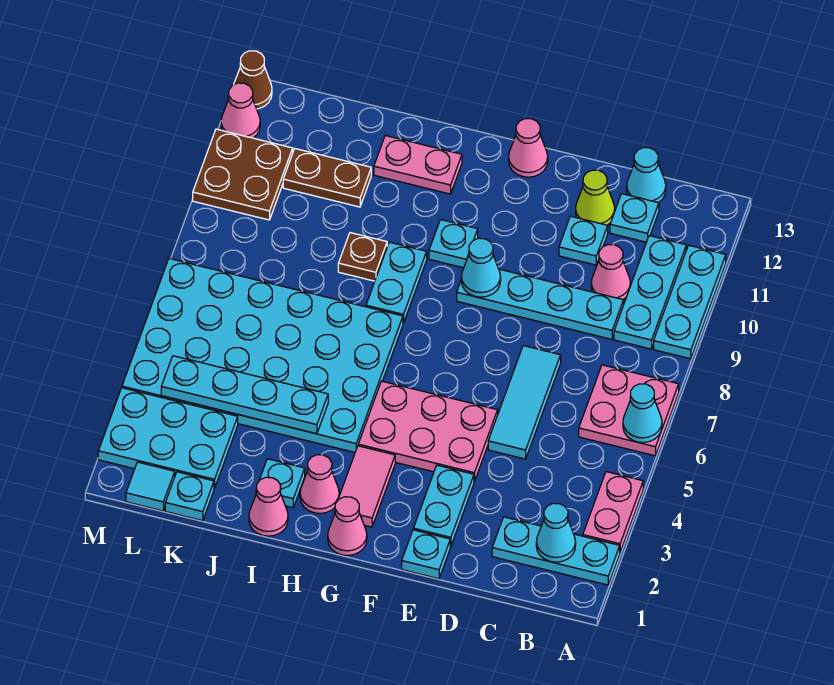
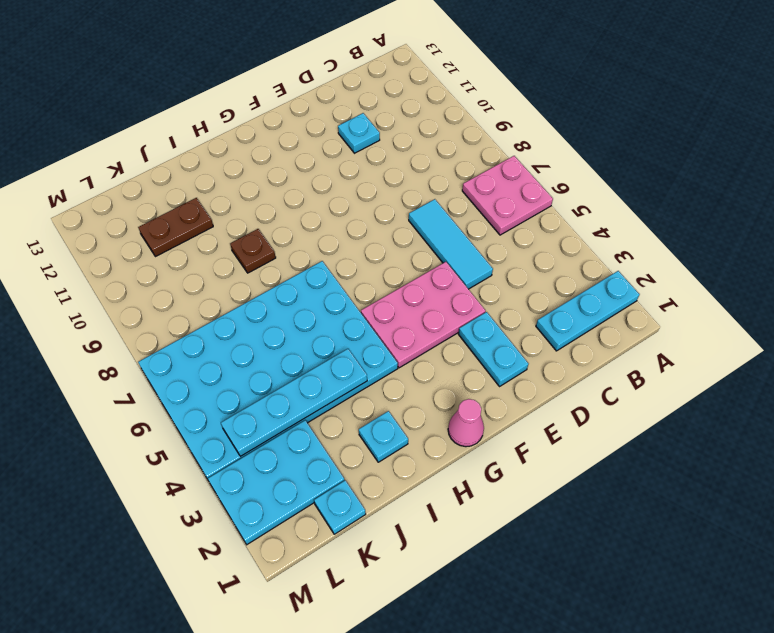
none -> pink plate A3:A4 level 1
none -> cyan plate A9:A11 level 1
none -> cyan plate B9:B11 level 1
none -> cyan plate C9:F9 level 1

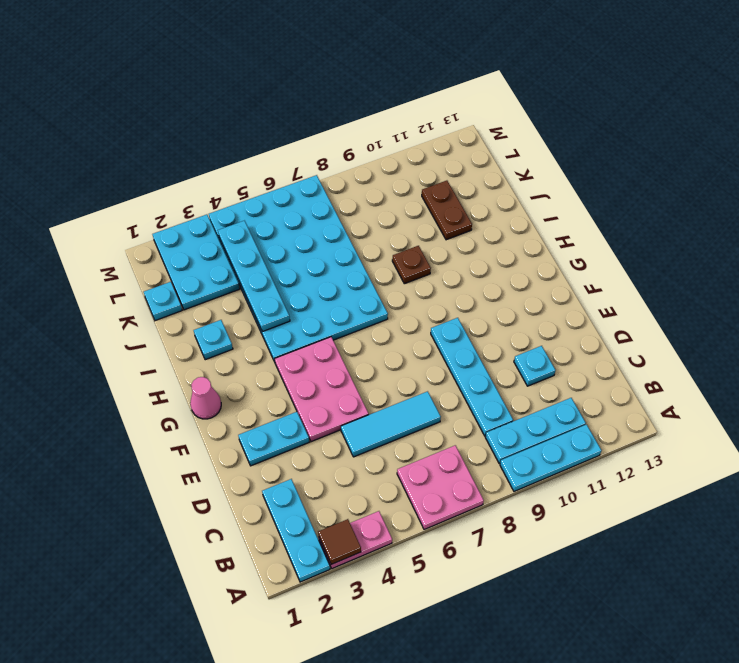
brown tile A3 level 2 -> none
none -> pink cone C10 level 1
none -> cyan plate C12 level 1
none -> cyan cone C13 level 1
none -> lime cone D12 level 1

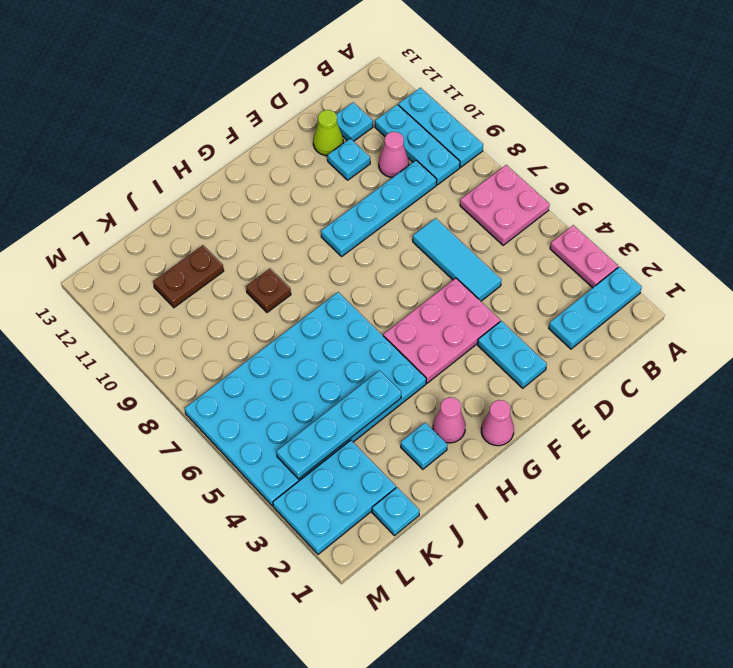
none -> cyan cone C13 level 1
none -> cyan plate E1 level 1
none -> pink cone F13 level 1
none -> pink tile G2:G3 level 1

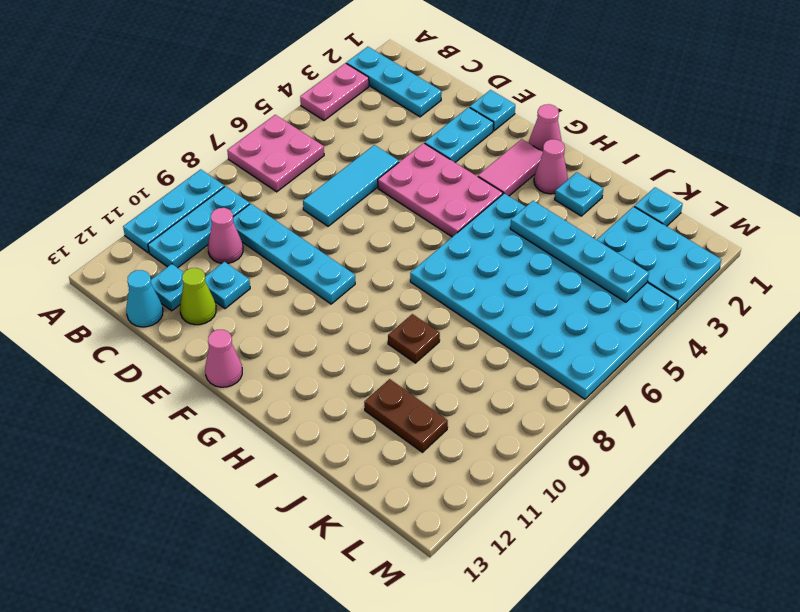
none -> cyan plate G10 level 1
none -> cyan plate H8:H9 level 1
none -> pink plate H12:I12 level 1
none -> pink cone I1 level 1

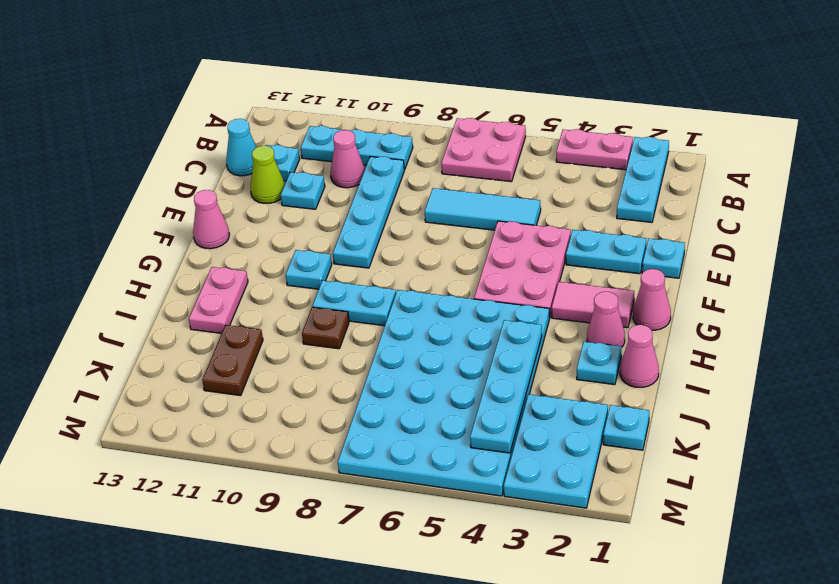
none -> cyan plate A9:A11 level 1
none -> cyan tile L1 level 1
none -> brown plate L10:M11 level 1
none -> pink cone M12 level 1

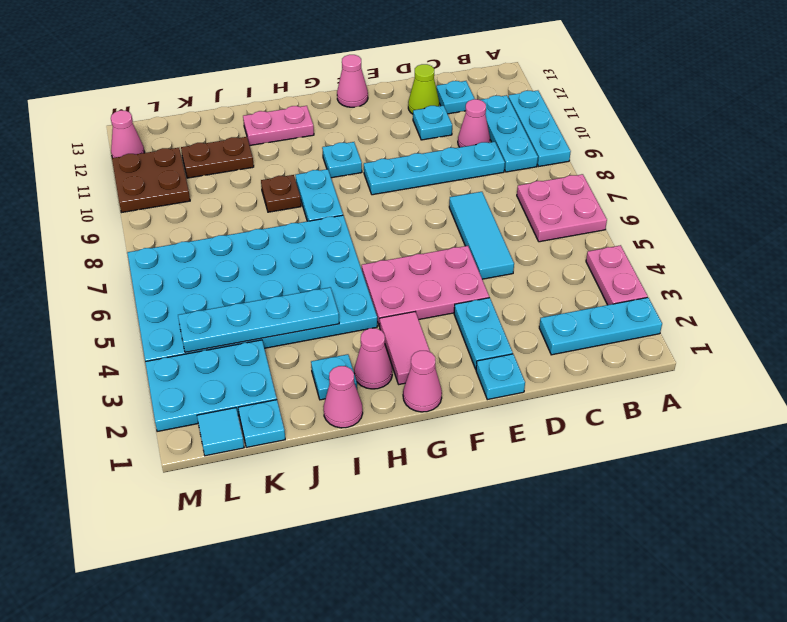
none -> cyan cone C13 level 1
none -> brown cone M13 level 1
none -> cyan cone A6 level 2
none -> cyan cone B2 level 2

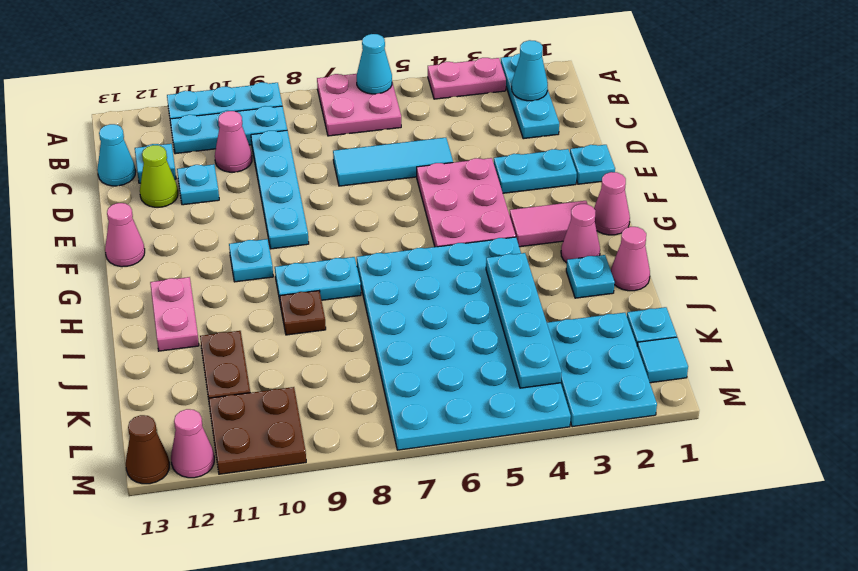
none -> cyan cone F9 level 2

